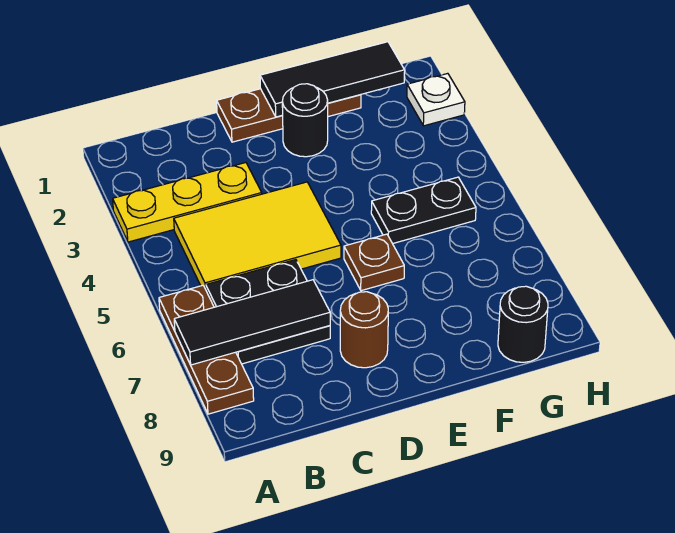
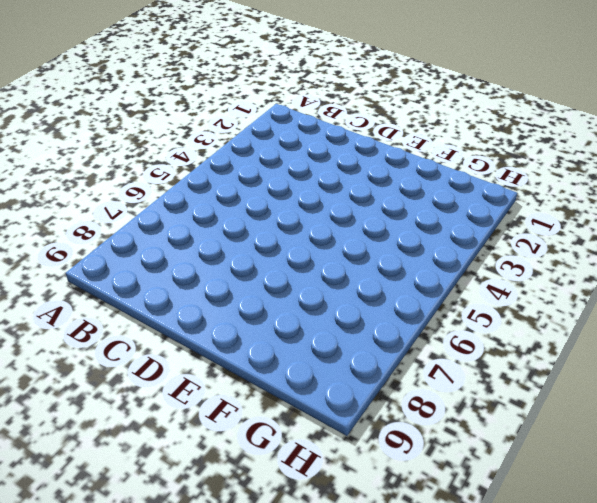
none -> yellow plate A3:C3 level 1
none -> brown plate A6:A8 level 1
none -> yellow tile B4:D5 level 1

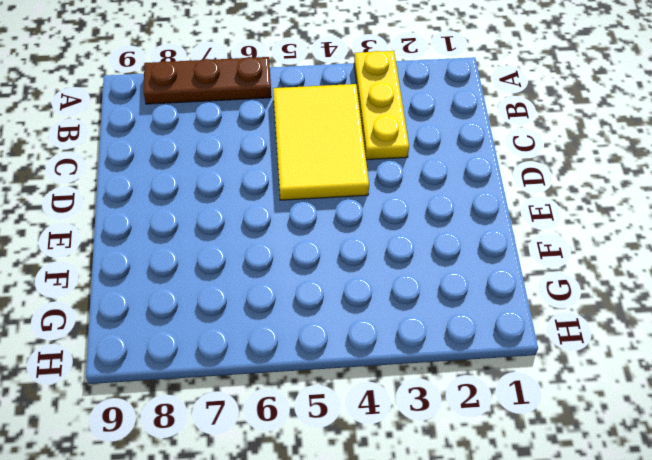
none -> black plate B6:C7 level 1
none -> brown plate D1:F1 level 1
none -> brown round brick D8 level 1

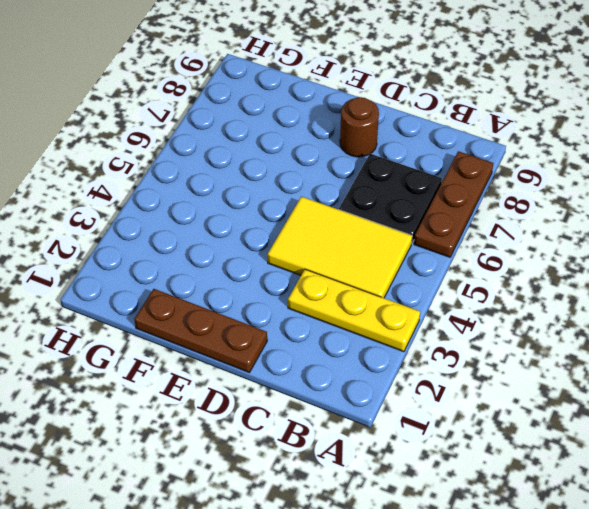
none -> black round brick E2 level 1
none -> brown plate E6 level 1
none -> black plate F5:G5 level 1

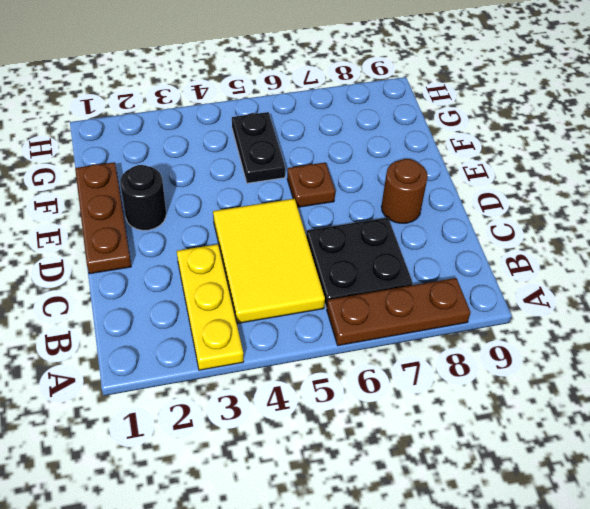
none -> black round brick G9 level 1
none -> white plate H2 level 1
none -> black tile A7:C7 level 2

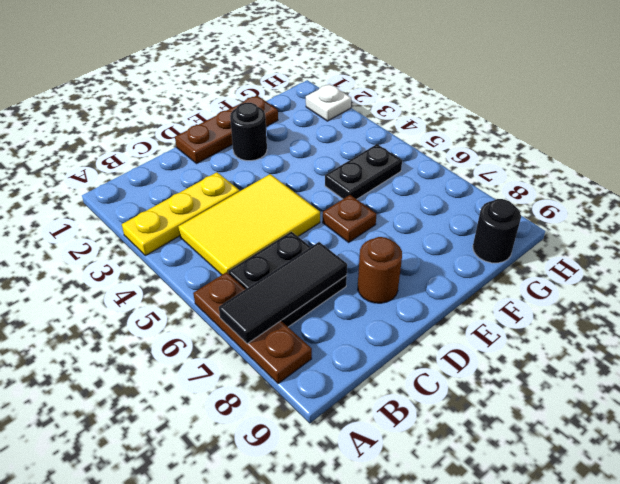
none -> black tile E1:G1 level 2

